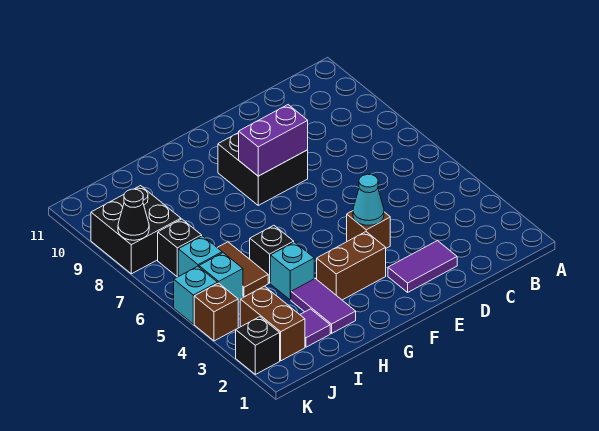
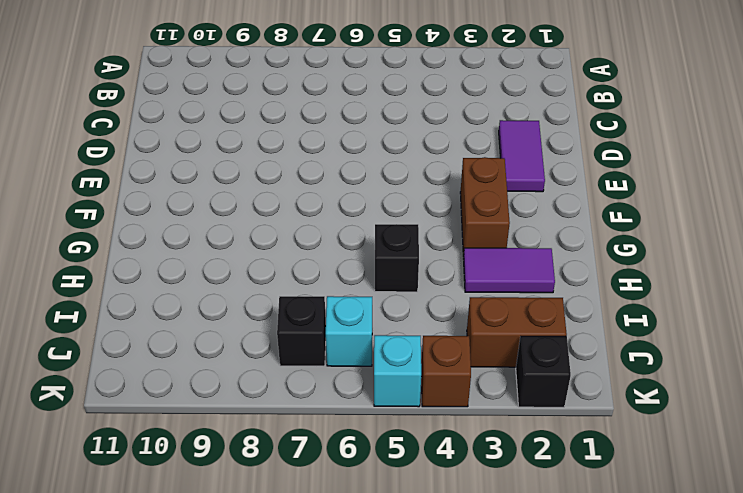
none -> brown brick E4 level 1
none -> black brick E8:F9 level 1
none -> cyan brick H4 level 1

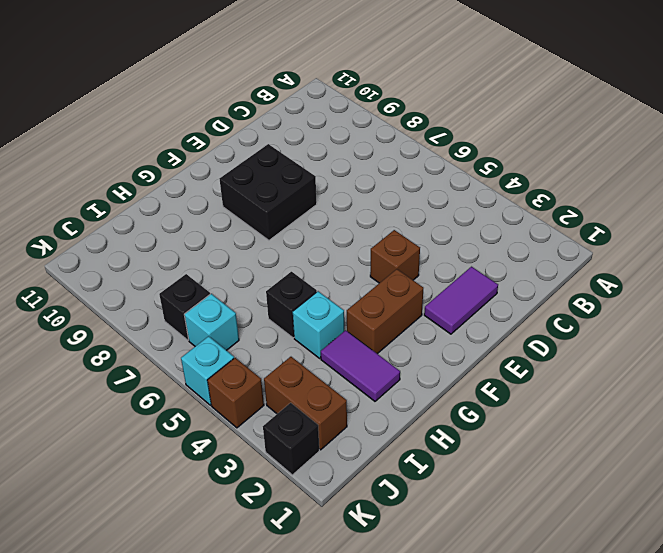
none -> purple tile I2 level 1
none -> brown tile I5:I6 level 1
none -> cyan brick J5 level 1

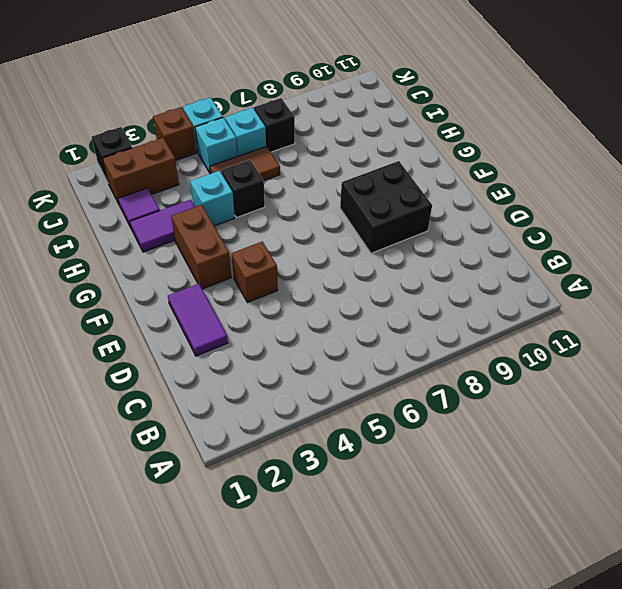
none -> black brick J8:K9 level 1
none -> cyan cone E4 level 2
none -> purple brick E8:F8 level 2

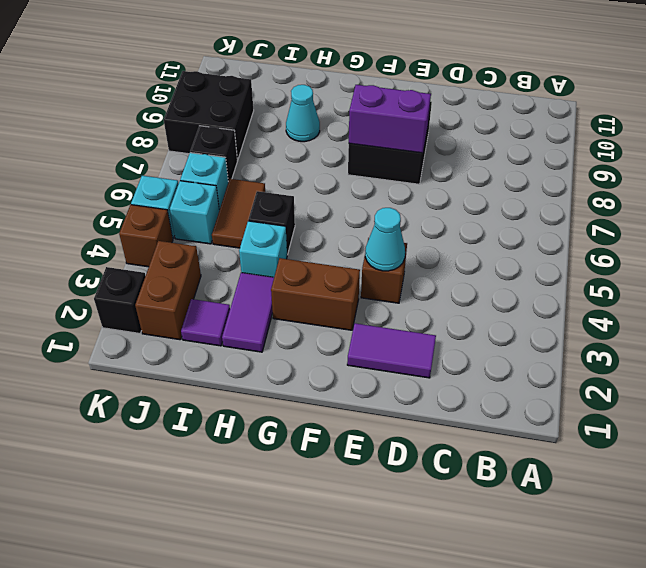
cyan cone H9 level 1 -> none
none -> black cone K8 level 2

